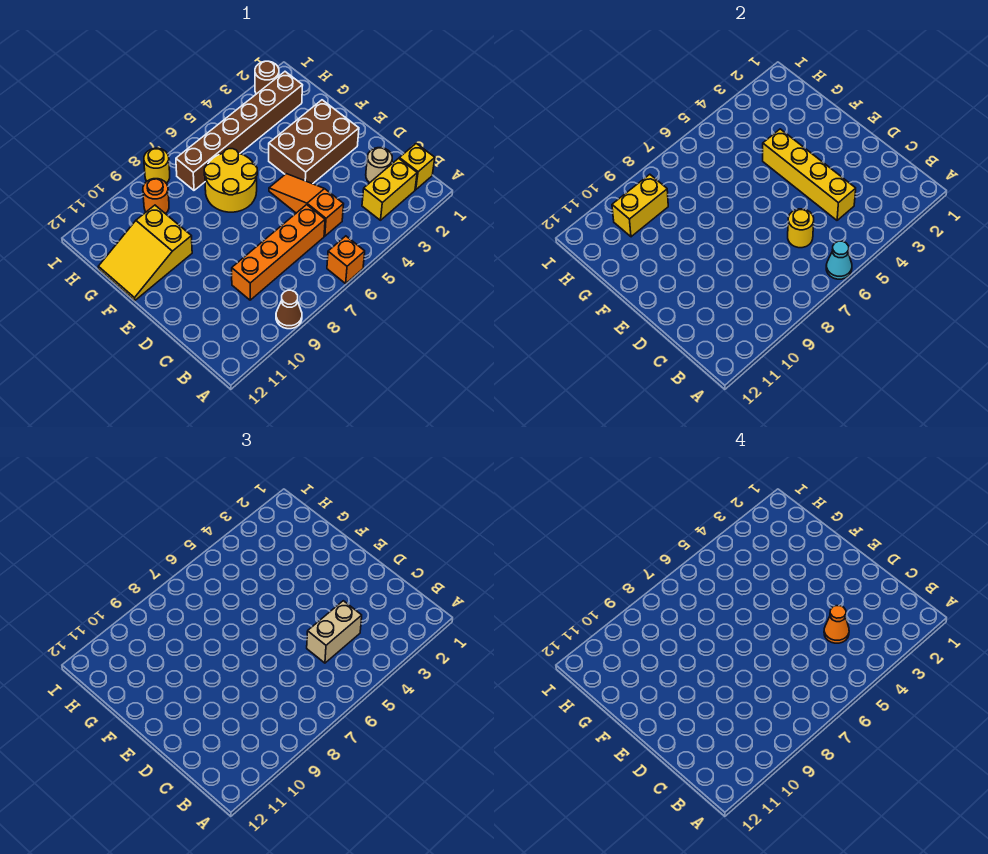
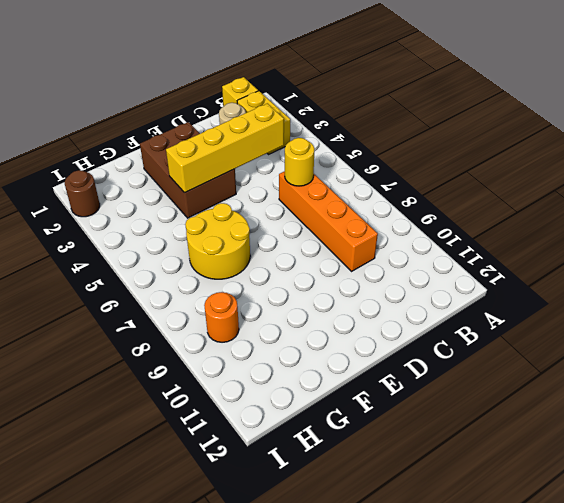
none -> orange brick A6 level 1
none -> brown cone A9 level 1
none -> orange slope C5:E5 level 1 top C

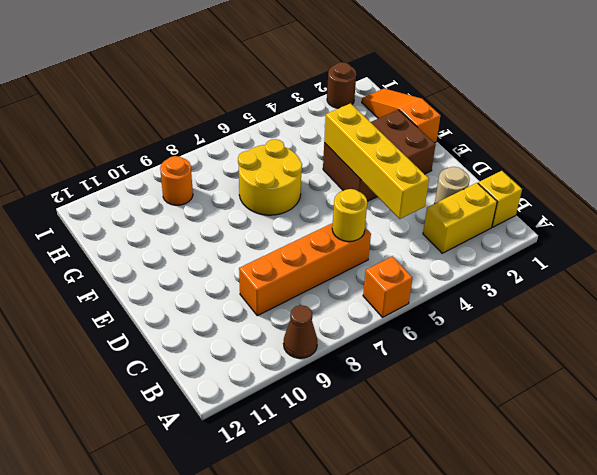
orange slope F1:H1 level 1 top F -> orange slope C5:E5 level 1 top C
none -> yellow slope F10:G12 level 1 top 10
none -> brown brick H2:H7 level 1
none -> yellow round brick I8 level 1

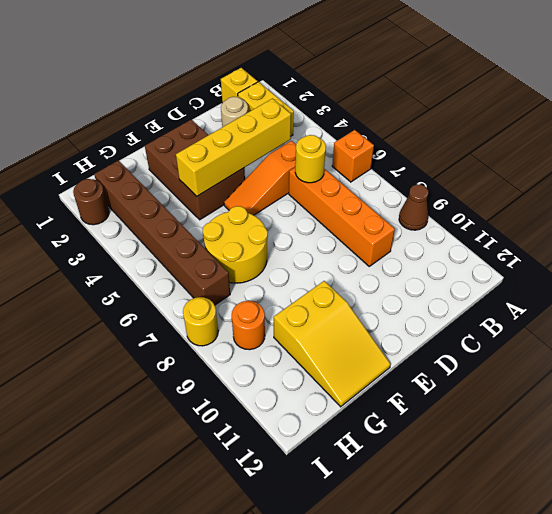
none -> cyan cone A6 level 2
none -> yellow brick H9:H10 level 2
none -> tan brick C4:C5 level 3

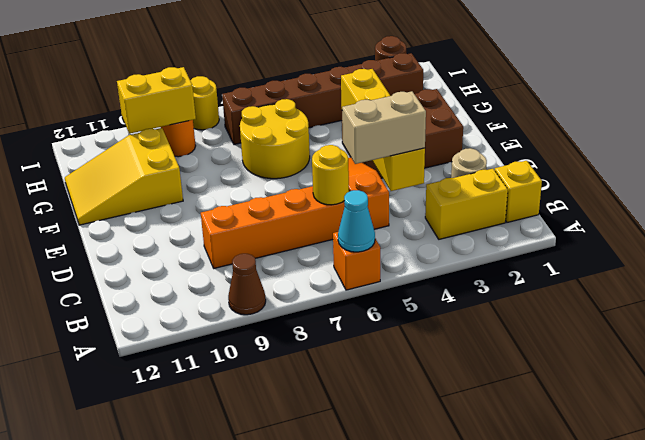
none -> orange cone C4 level 4

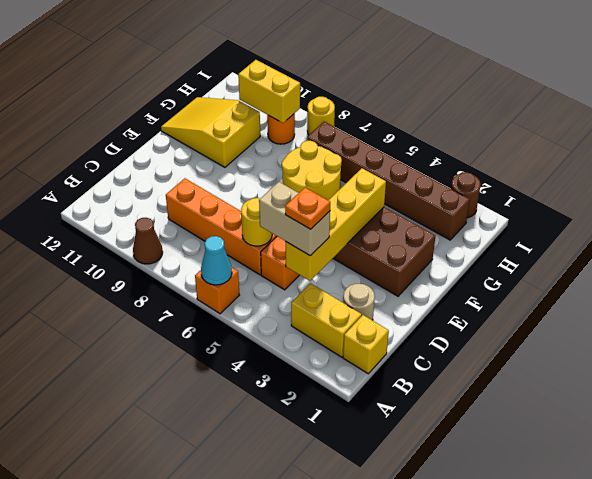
orange plate C4 level 4 -> orange cone C4 level 4

